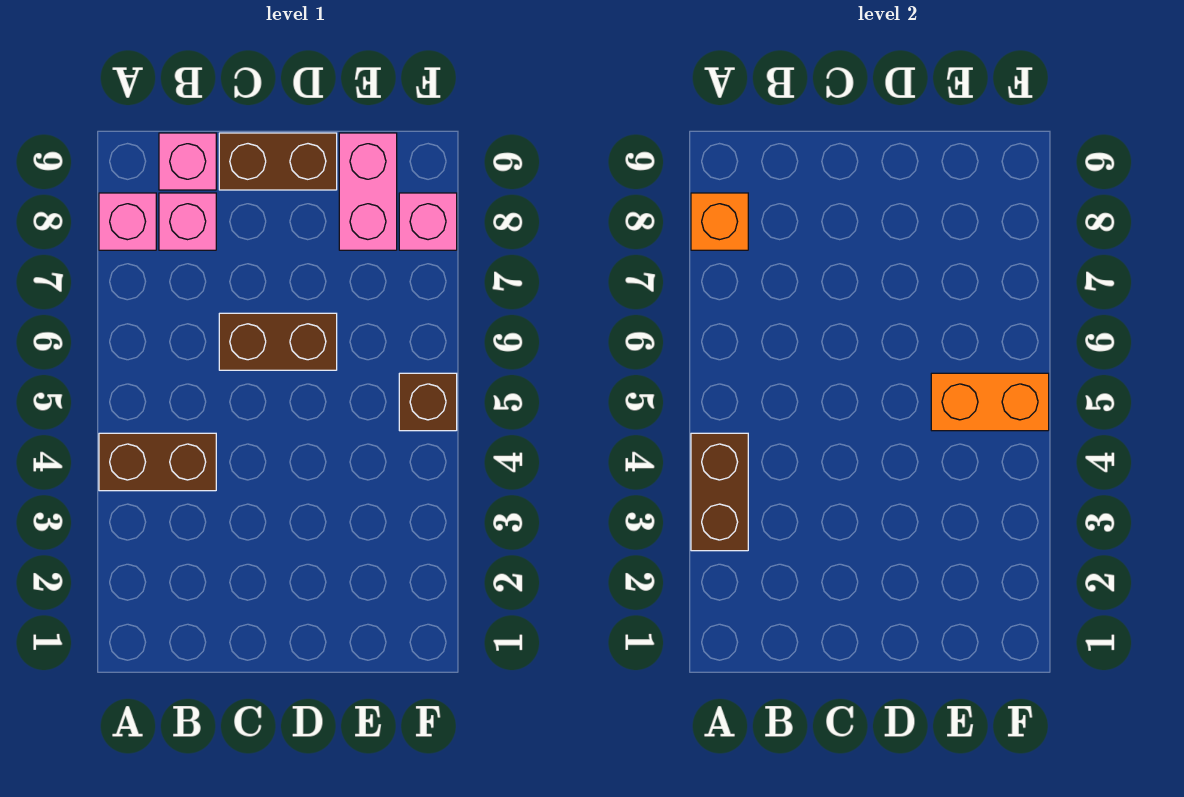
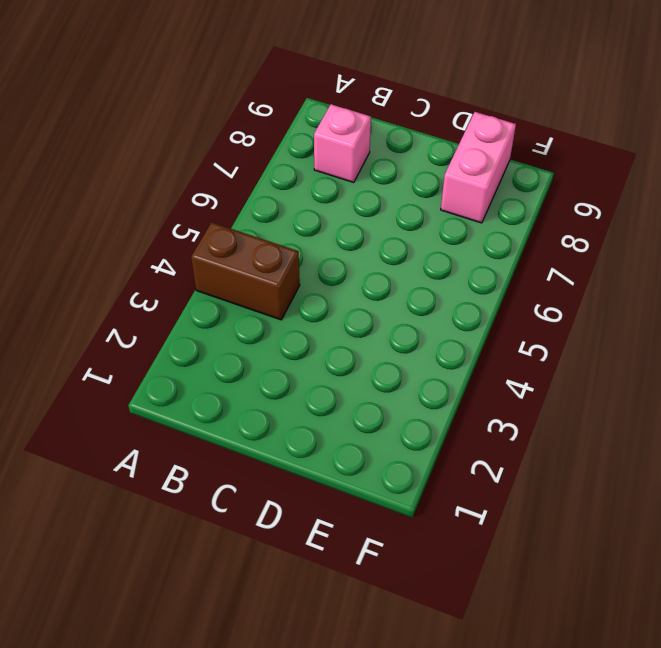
none -> pink brick A8 level 1
none -> pink brick B9 level 1
none -> brown brick C6:D6 level 1

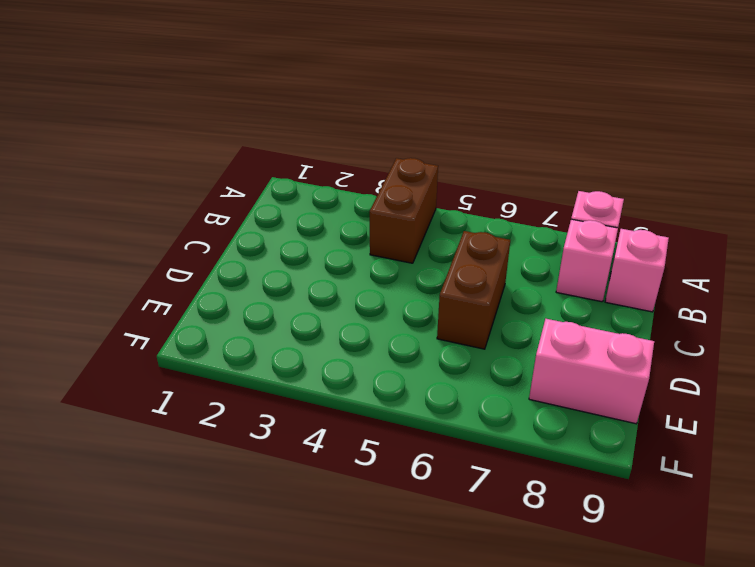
none -> brown brick C9:D9 level 1
none -> brown brick F5 level 1
none -> pink brick F8 level 1

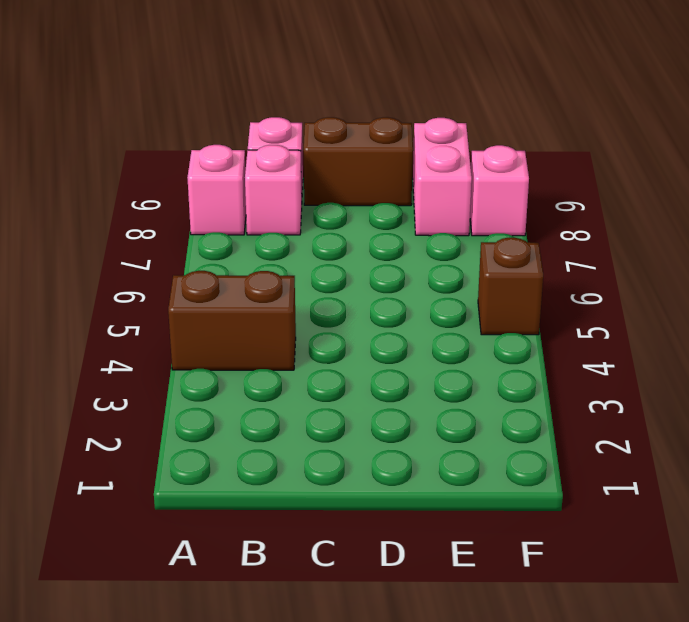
none -> brown brick C6:D6 level 1
none -> brown brick A3:A4 level 2
none -> orange brick A8 level 2

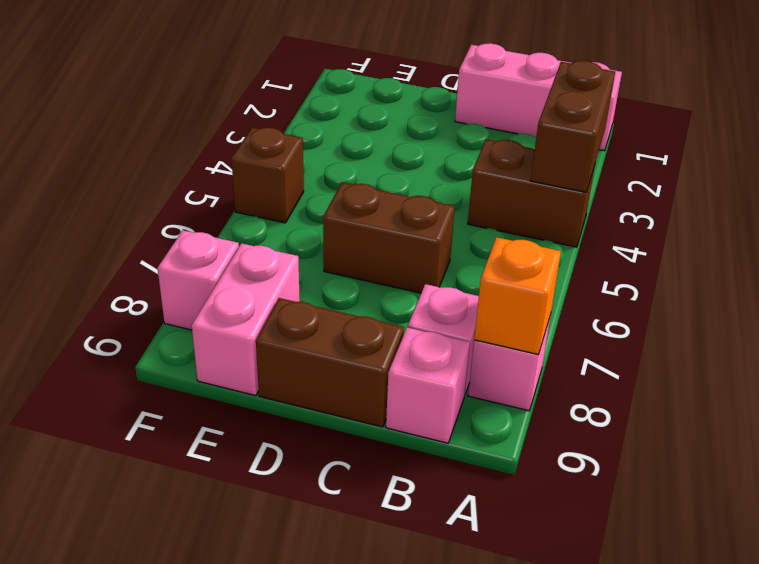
pink brick A1:C1 level 1 -> none
none -> orange brick E5:F5 level 2

